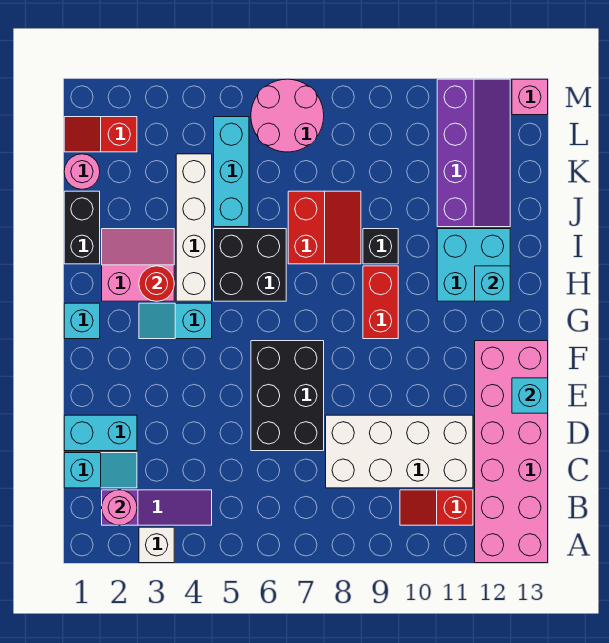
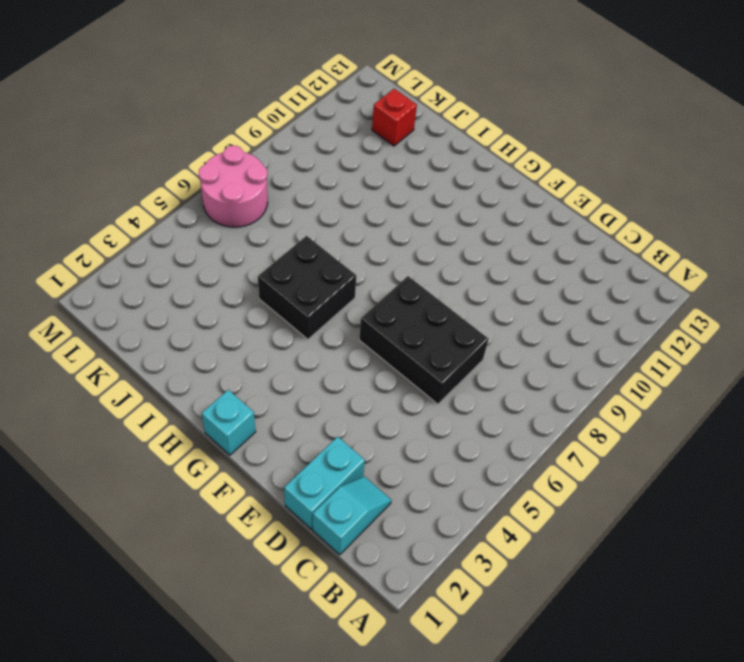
red brick K12 level 1 -> purple slope J11:M12 level 1 top 11
none -> white brick A3 level 1
none -> pink brick A12:F13 level 1
none -> purple slope B2:B4 level 1 top 2

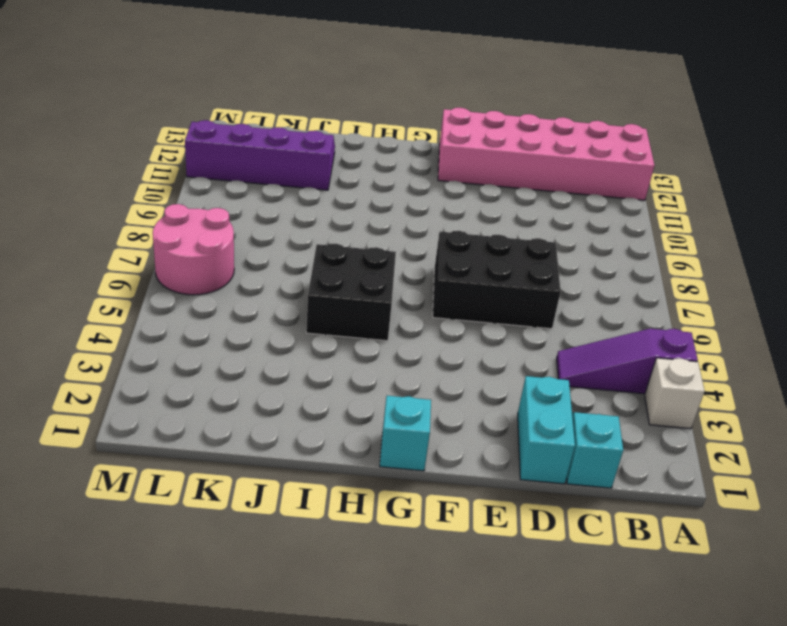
purple slope A4:C4 level 1 top A -> purple slope B2:B4 level 1 top 2
none -> red slope B10:B11 level 1 top 11
none -> white brick C8:D11 level 1
none -> cyan slope G3:G4 level 1 top 4

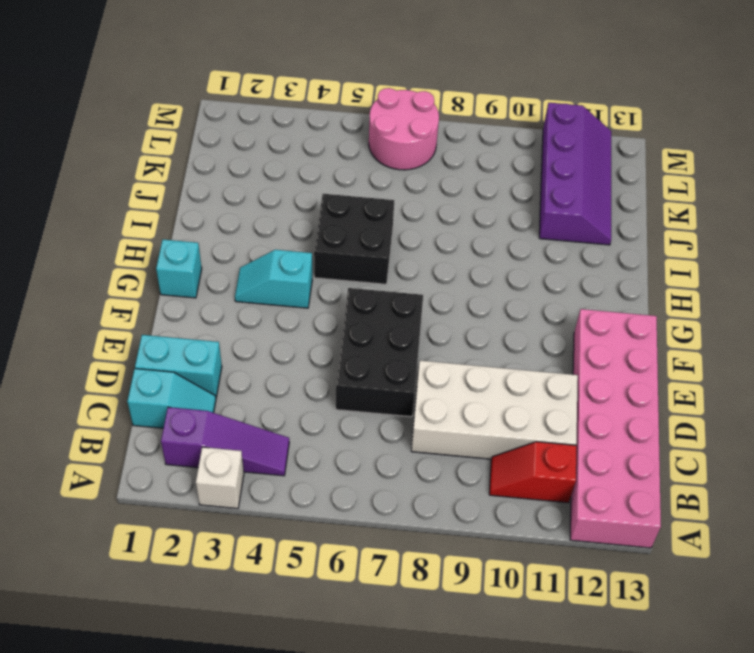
none -> red brick G9:H9 level 1
none -> pink slope H2:I3 level 1 top H
none -> white brick H4:K4 level 1

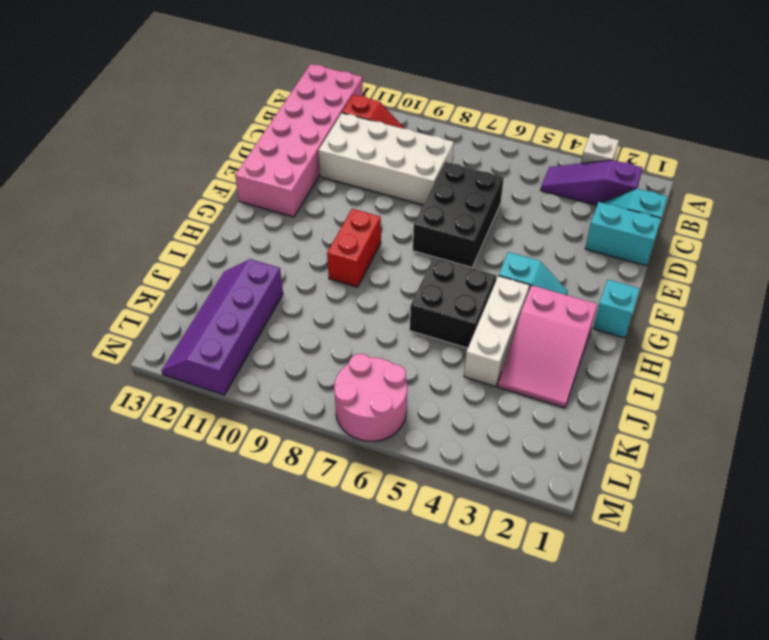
pink slope H2:J3 level 1 top H -> pink slope H2:I3 level 1 top H
white brick H4:J4 level 1 -> white brick H4:K4 level 1
none -> cyan brick H11:I12 level 1
none -> black brick I1:J1 level 1
none -> red slope I7:J8 level 1 top 7

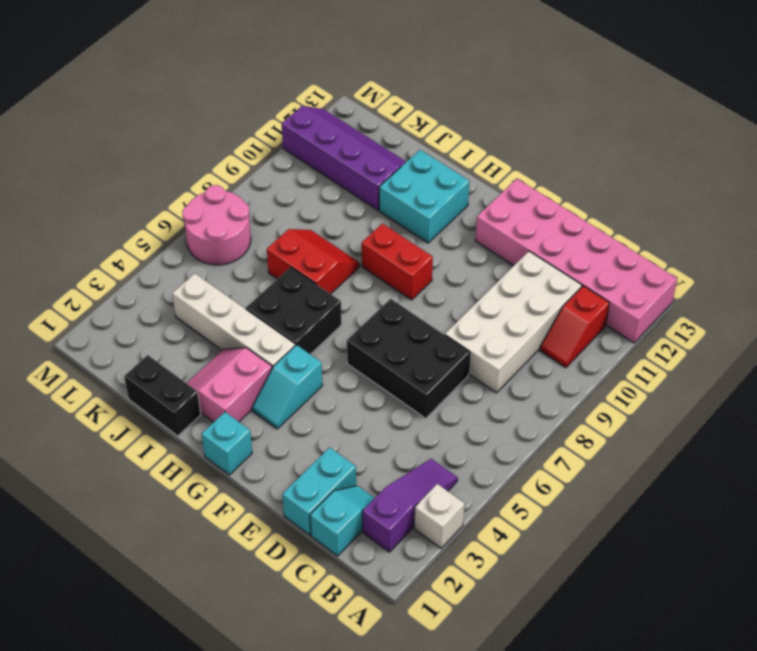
none -> black brick I9 level 1
none -> cyan brick J5:L5 level 1
none -> pink round brick K1 level 1

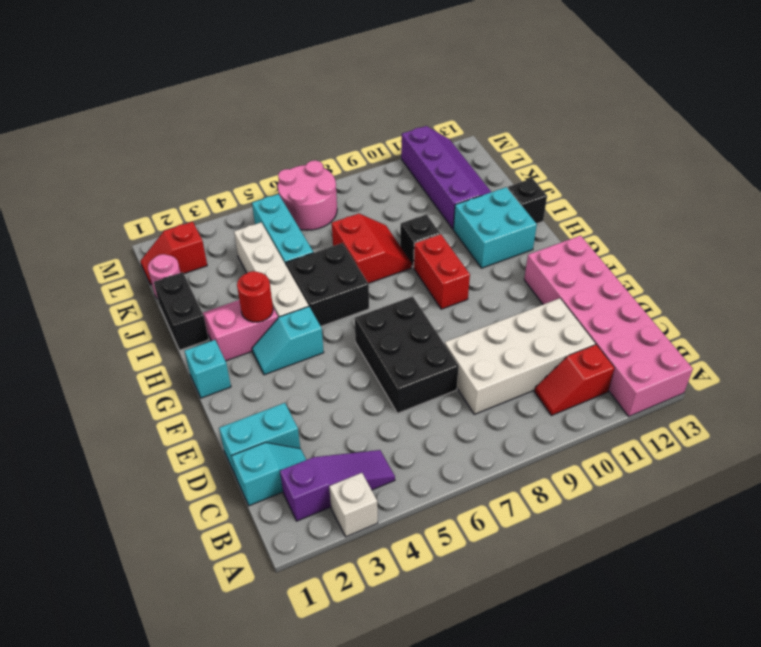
black brick I13 level 1 -> none
none -> pink brick M13 level 1
none -> pink round brick B2 level 2
none -> cyan brick E13 level 2

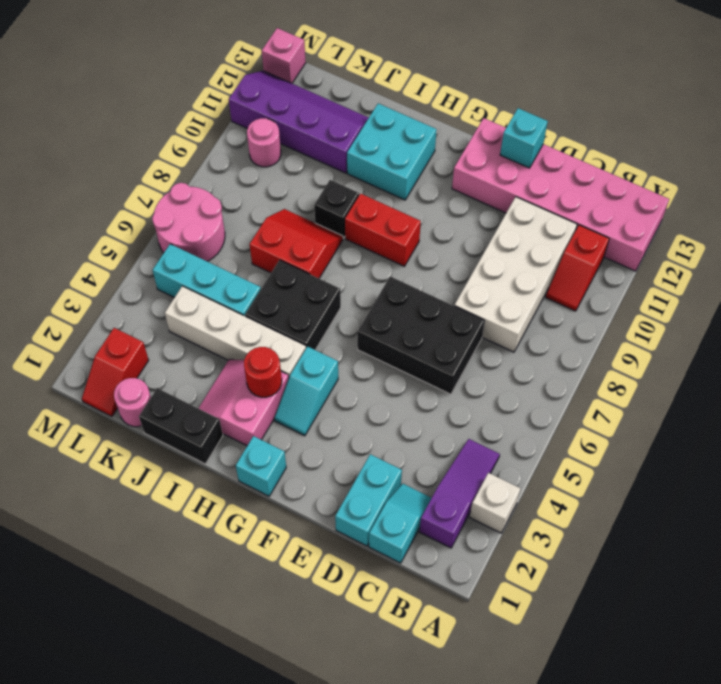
pink round brick L10 level 1 -> pink round brick B2 level 2
none -> cyan brick H12 level 2

